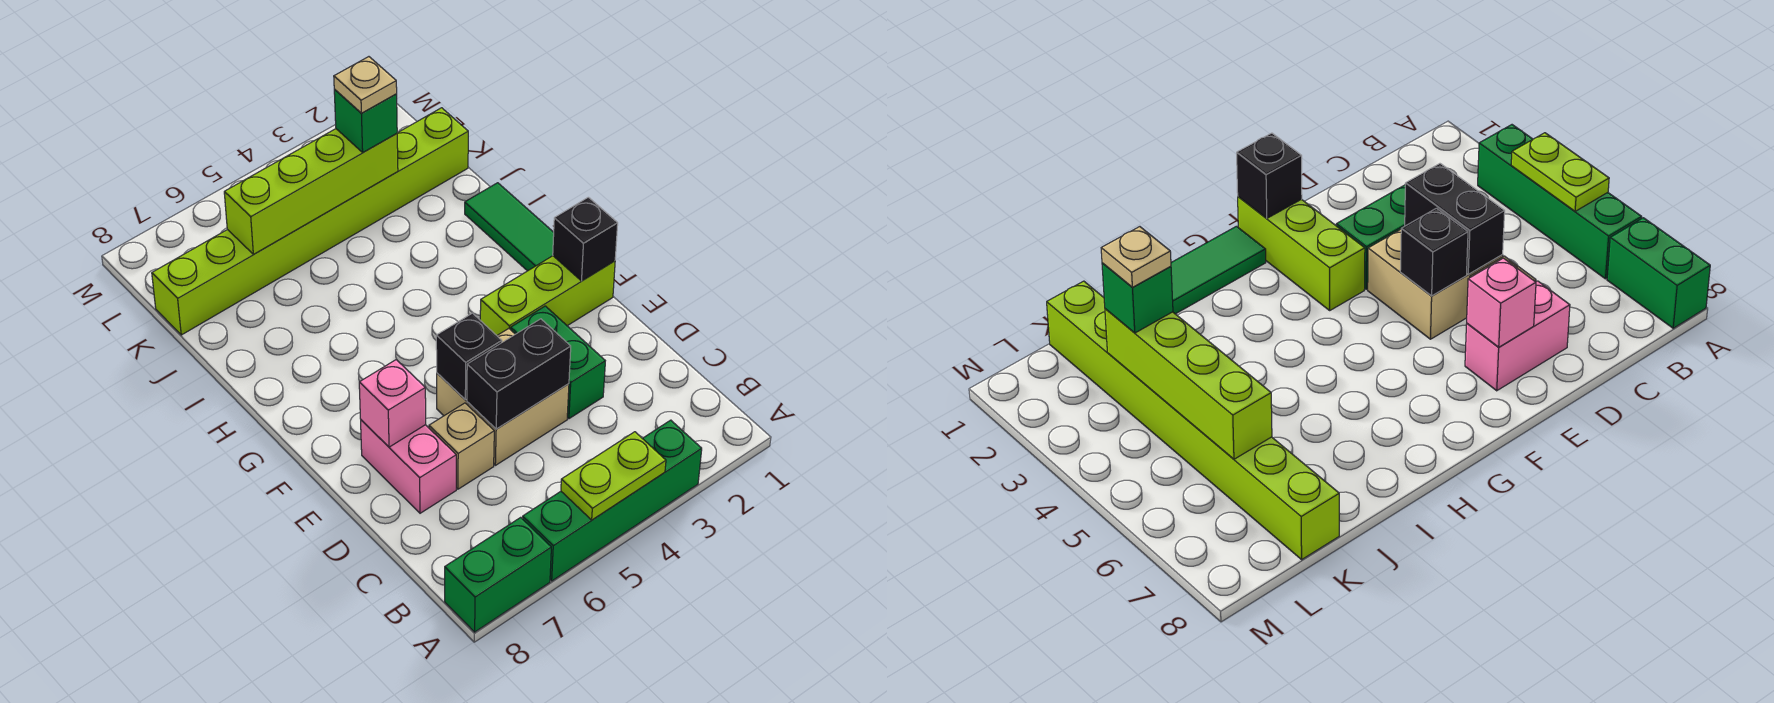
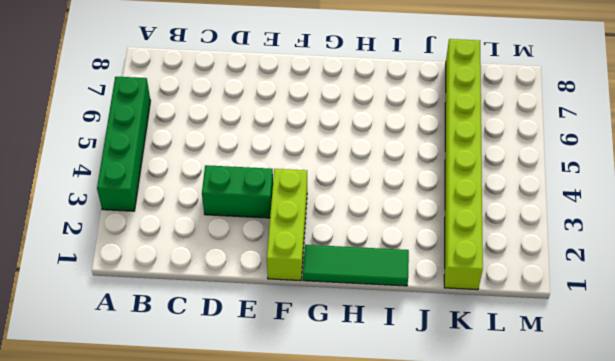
none -> green brick A7:A8 level 1
none -> tan brick D4:E5 level 1
none -> tan brick D6 level 1

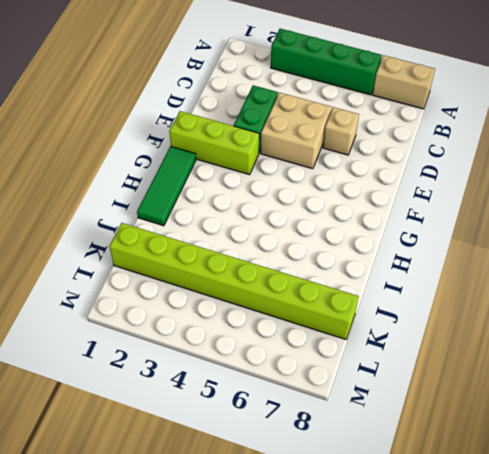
tan brick A7:A8 level 1 -> green brick A7:A8 level 1
none -> pink brick D7:E7 level 1
none -> lime plate A4:A5 level 2
none -> black brick D4:D5 level 2

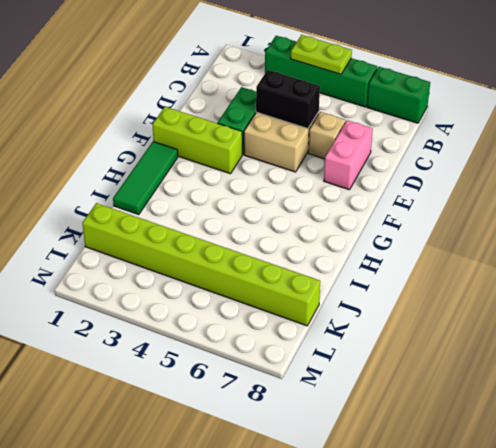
none -> black brick E5 level 2
none -> pink brick E7 level 2
none -> black brick F1 level 2

